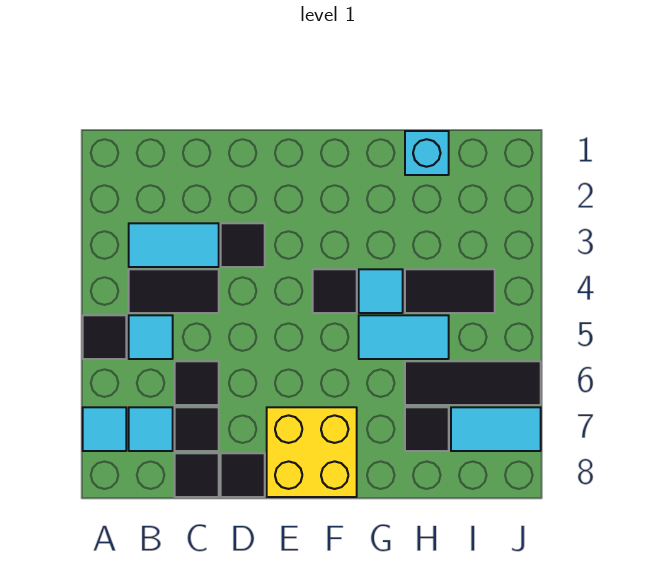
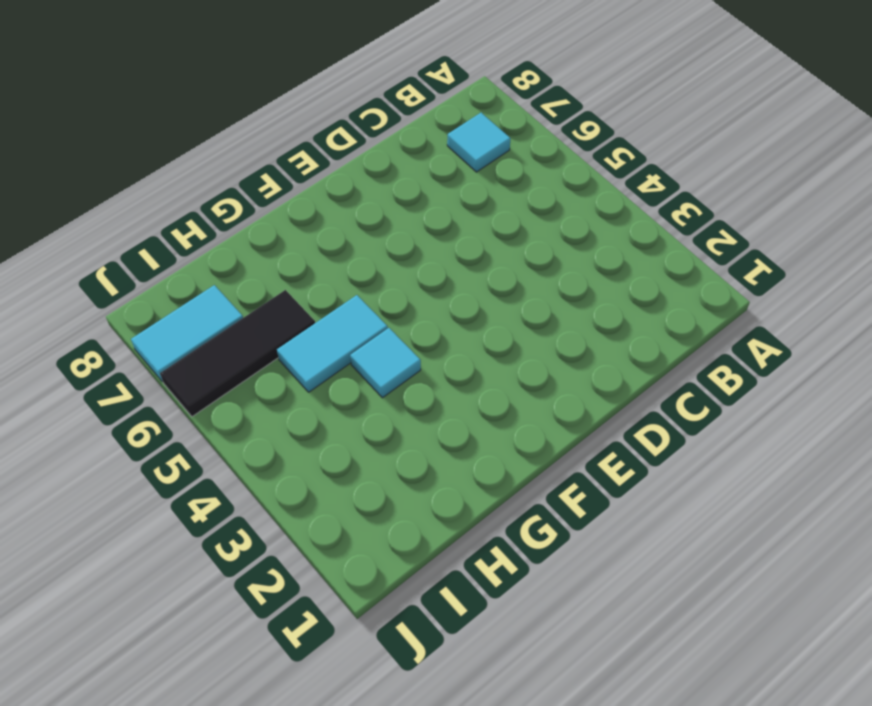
none -> black tile A5 level 1
none -> cyan tile A7 level 1
none -> cyan tile B3:C3 level 1

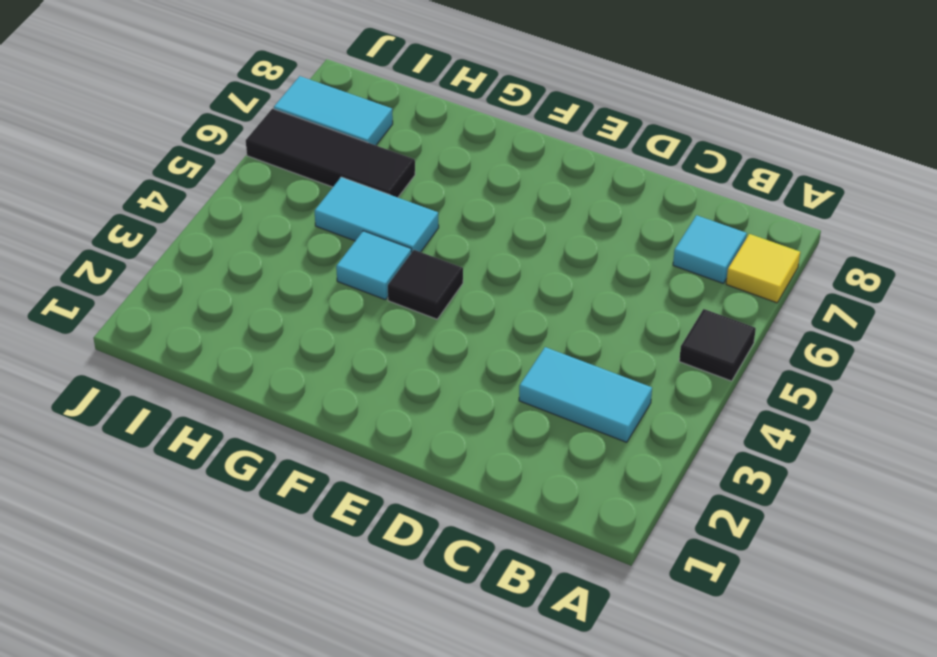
yellow tile A7 level 1 -> cyan tile A7 level 1
none -> black tile B4:C4 level 1
none -> cyan tile B5 level 1
none -> black tile C6 level 1

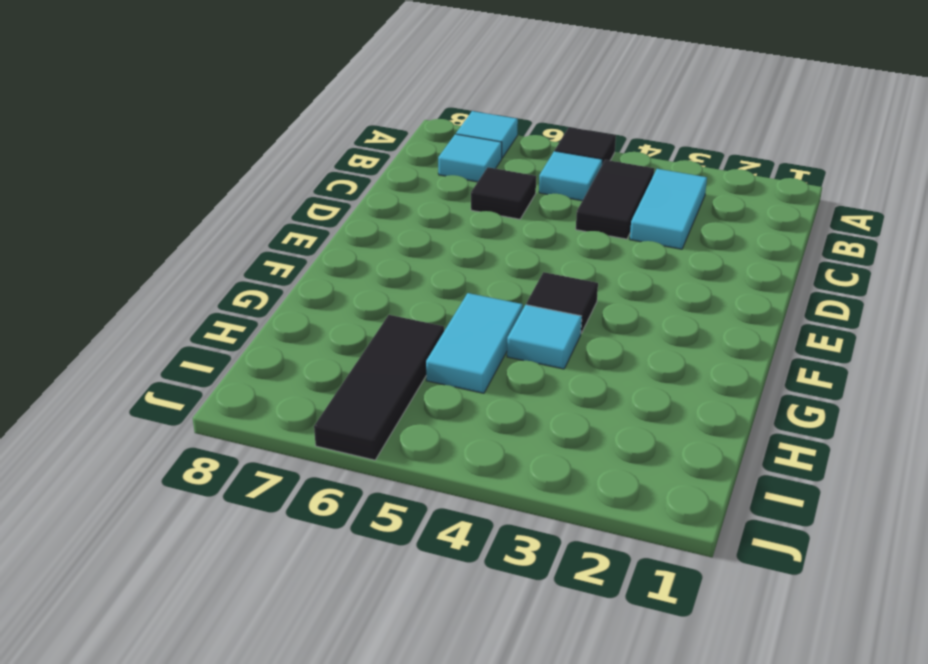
none -> black tile C7 level 1
none -> black tile C8 level 1
none -> black tile D3 level 1

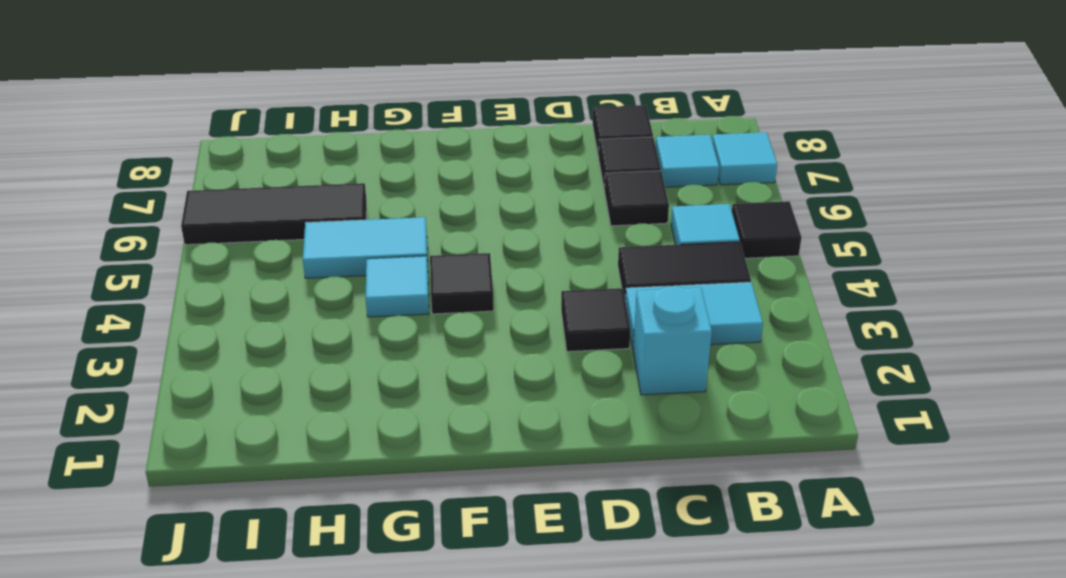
cyan brick C2 level 1 -> cyan brick H1 level 1
none -> black tile D8 level 1
none -> yellow brick E7:F8 level 1
none -> black tile H4:I4 level 1

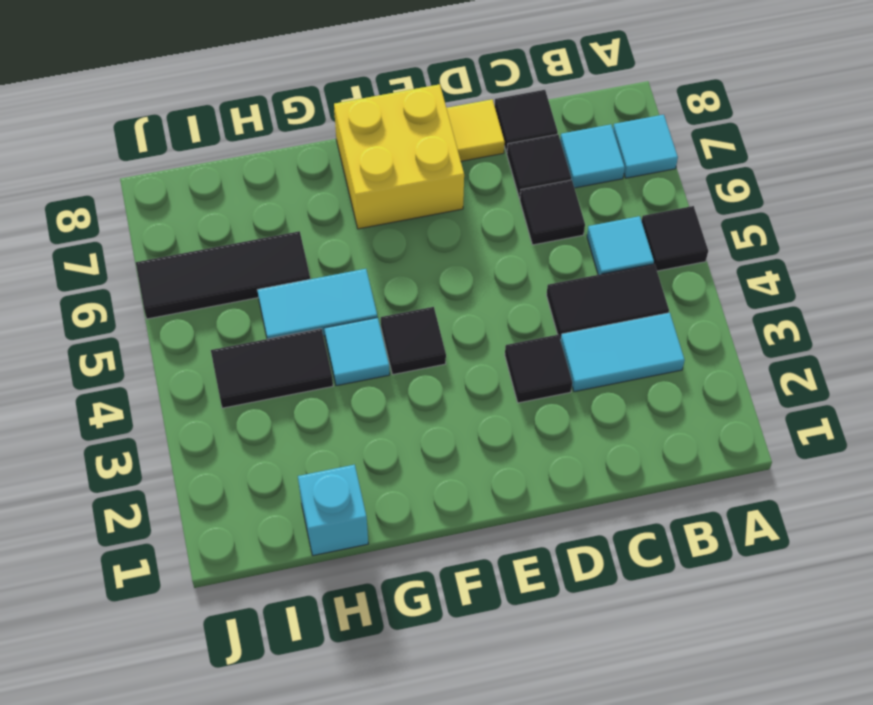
yellow tile D8 level 1 -> black tile D8 level 1
none -> black tile H7 level 1
none -> cyan tile I7:J7 level 1

